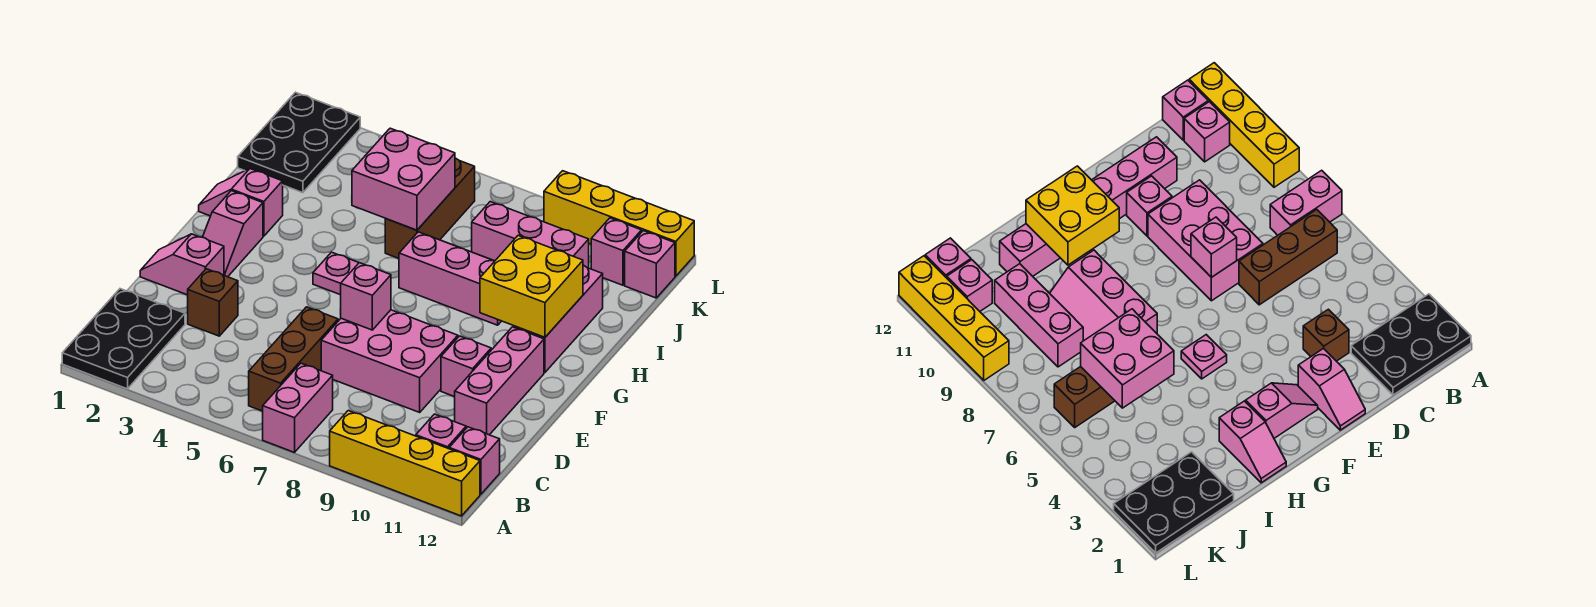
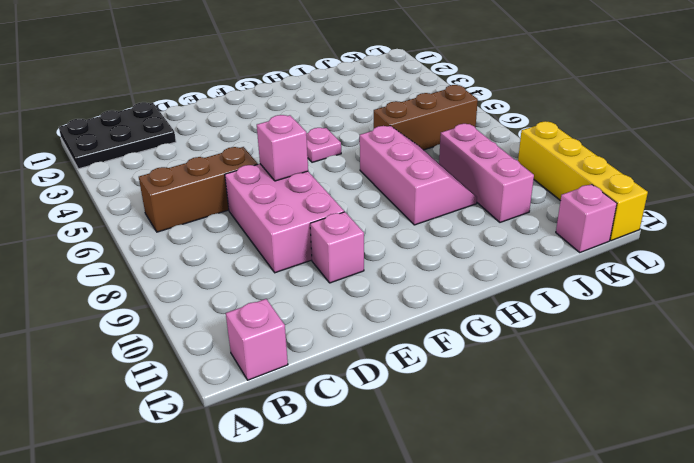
none -> pink brick A7:B7 level 1
none -> yellow brick A9:A12 level 1
none -> pink brick B11 level 1

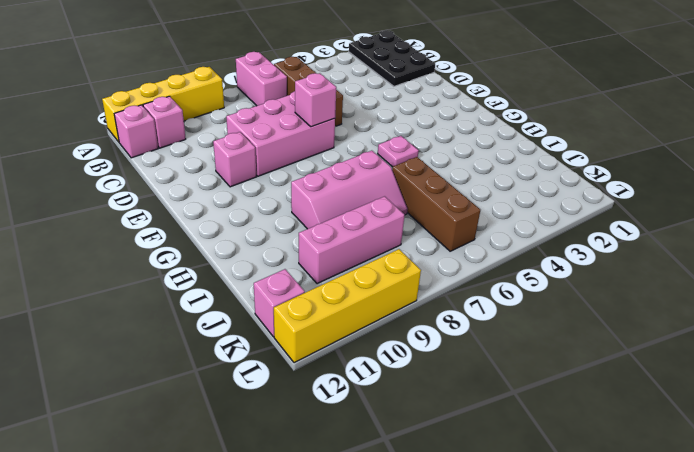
none -> brown brick D3 level 1
none -> pink brick D11:F11 level 1
none -> pink slope E1:E2 level 1 top 2

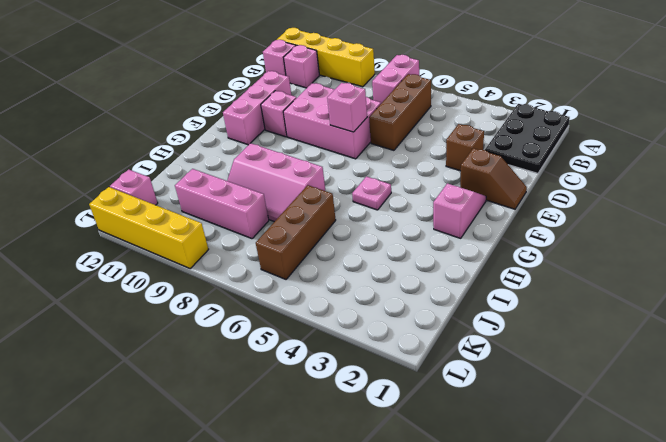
brown slope E1:E2 level 1 top 2 -> pink slope E1:E2 level 1 top 2
none -> pink brick G11:I11 level 1
none -> pink slope H1:H2 level 1 top 2
none -> black plate J1:L2 level 1

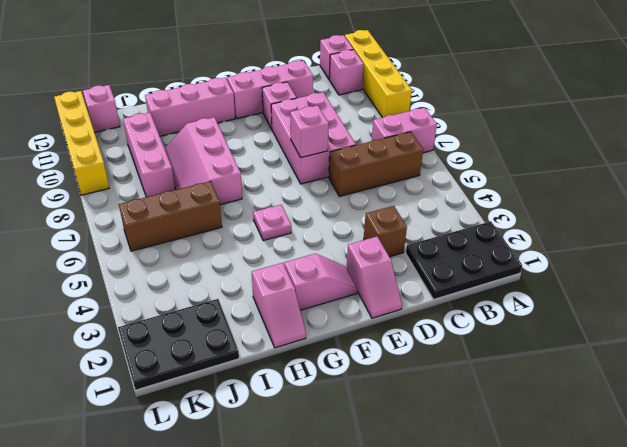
none -> pink brick K11 level 1
none -> yellow brick G10:H11 level 2
none -> pink brick I5:J6 level 2

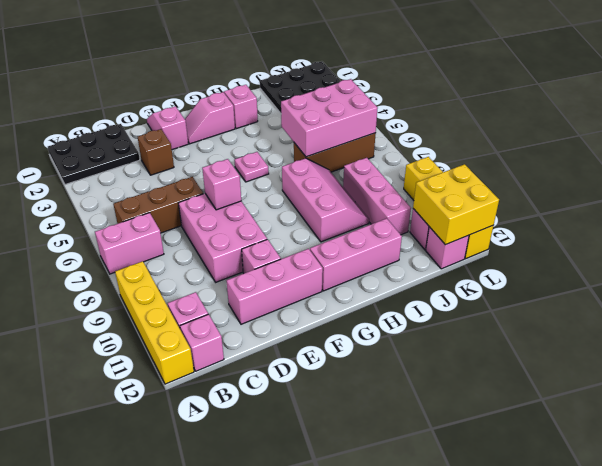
pink brick I5:K6 level 2 -> pink brick I5:J6 level 2
yellow brick K11:L12 level 2 -> yellow brick G10:H11 level 2

